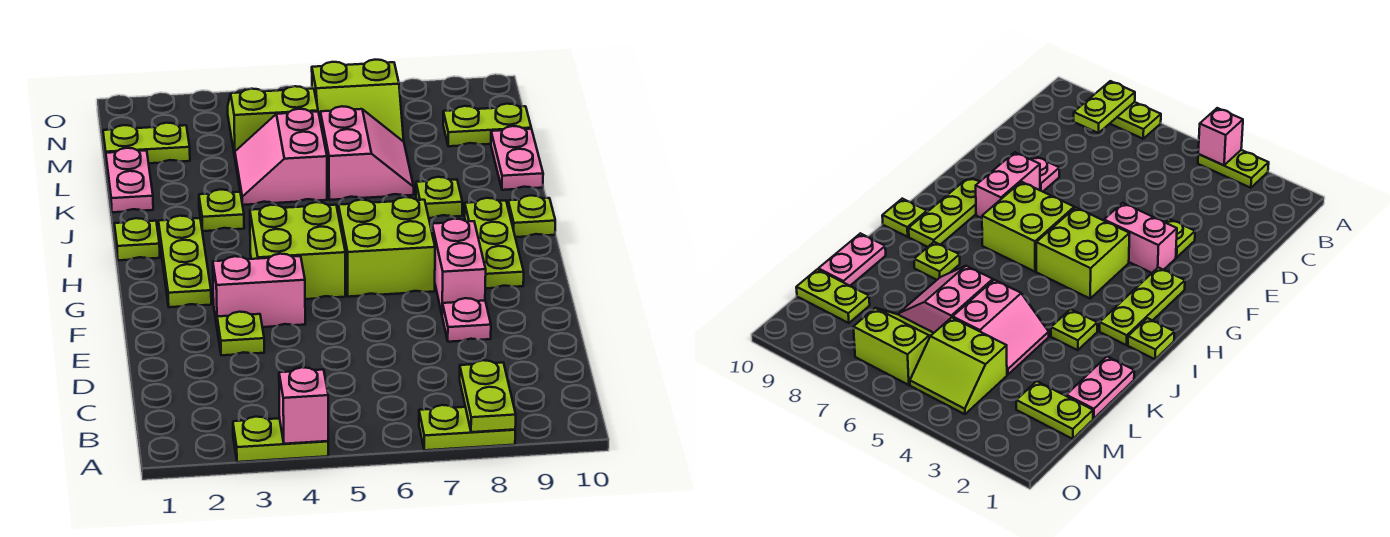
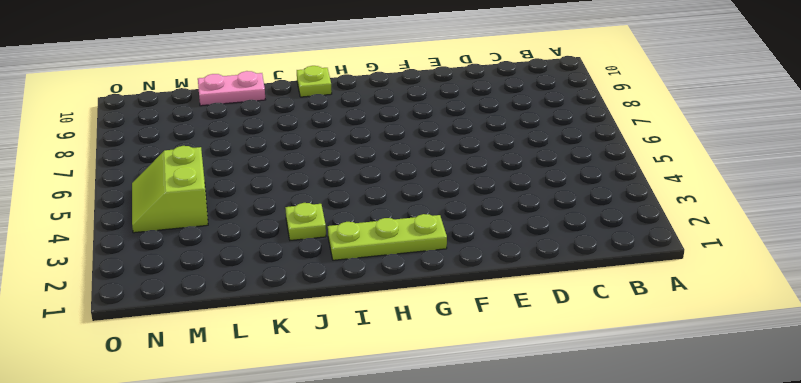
none -> lime plate A3:A4 level 1
none -> lime plate A7:A8 level 1
none -> lime plate E3 level 1

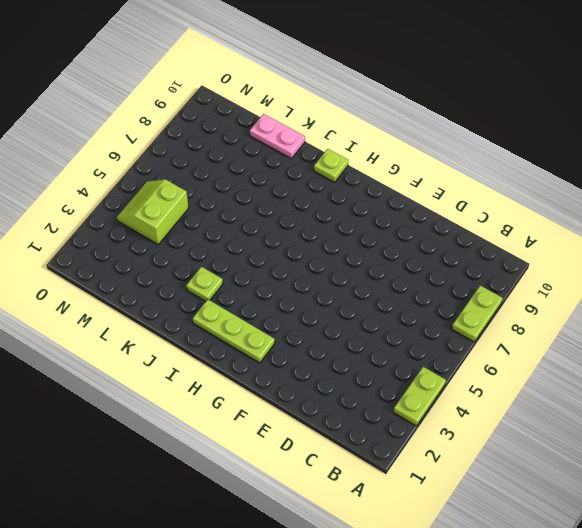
none -> lime plate E3 level 1
none -> pink plate E8 level 1
none -> pink brick F3:F4 level 1

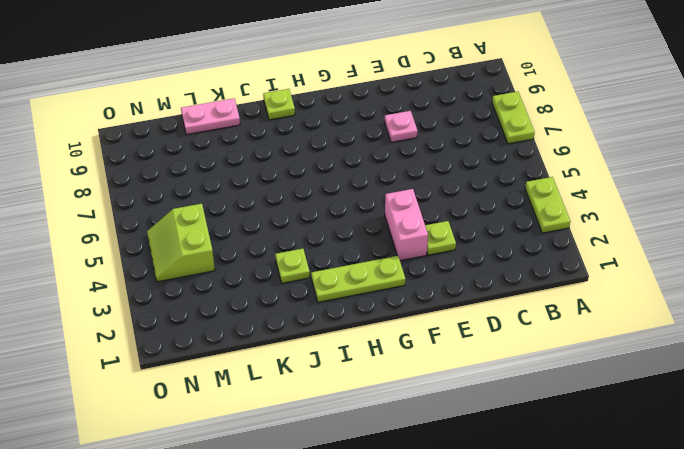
none -> pink brick F8:G8 level 1
none -> lime brick G4:H5 level 1
none -> lime brick G6:H7 level 1

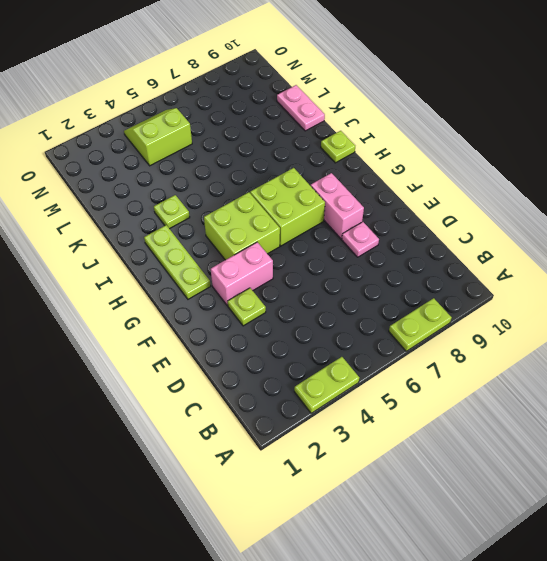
none -> lime plate G9:I9 level 1
none -> lime plate I1 level 1
none -> lime plate J8 level 1

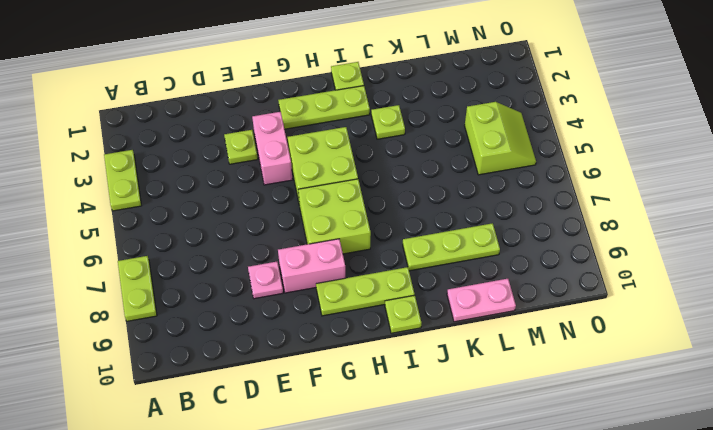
lime plate J8:L8 level 1 -> lime plate J8 level 1
none -> pink plate K1:L1 level 1
none -> pink slope K4:L5 level 1 top 5
none -> pink slope K6:L7 level 1 top 6

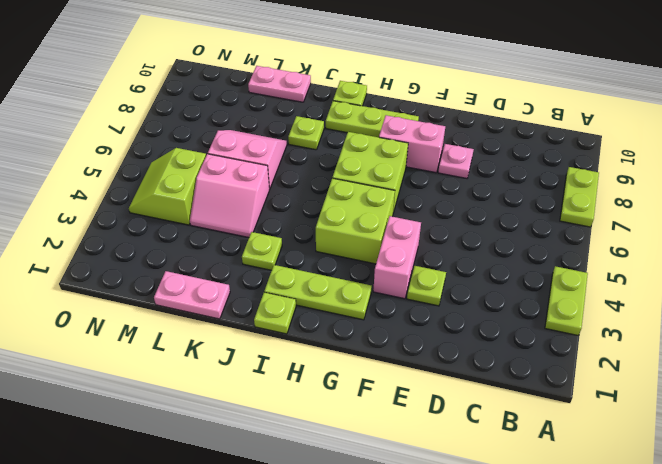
none -> lime plate M1:M2 level 1
none -> lime slope M6:N7 level 1 top N
none -> lime plate M9:M10 level 1

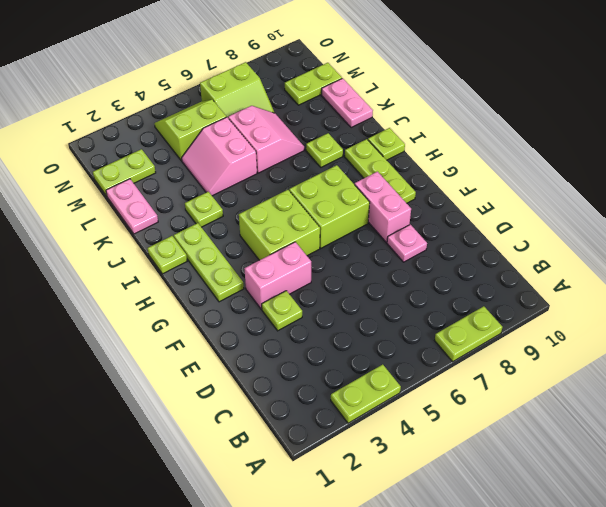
none -> pink brick A4 level 2
none -> lime plate A8:B8 level 2

